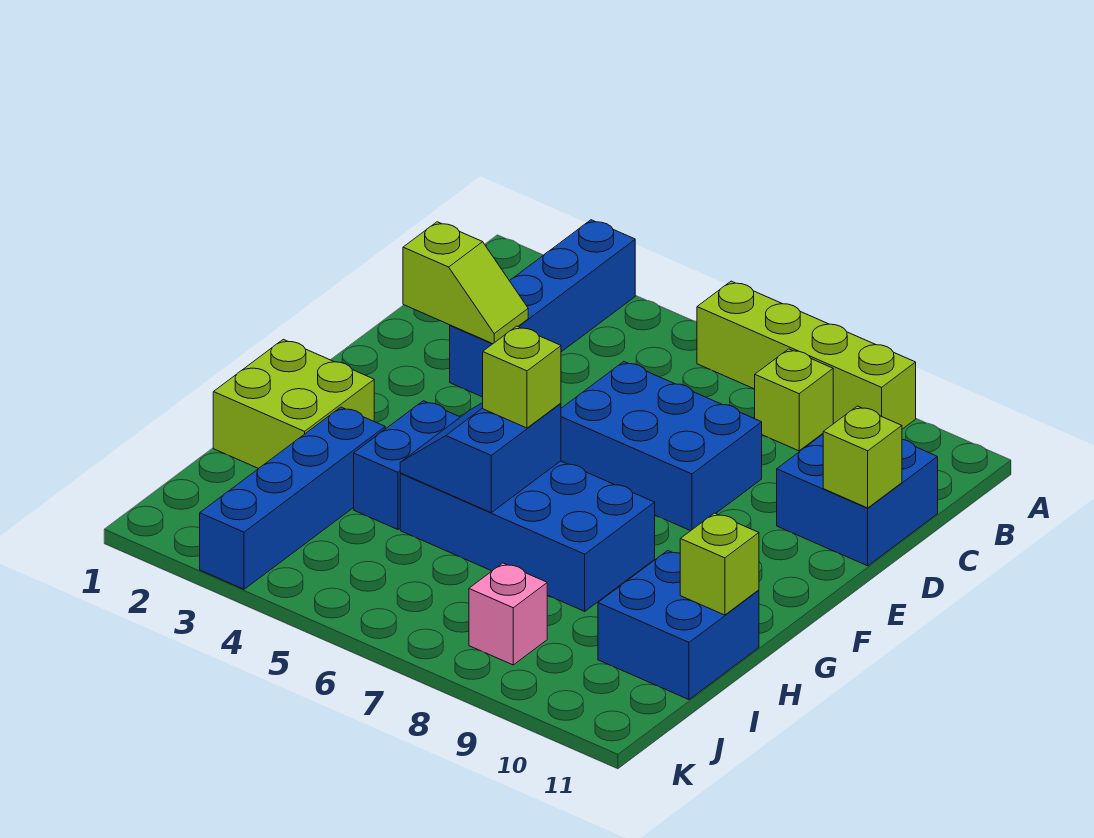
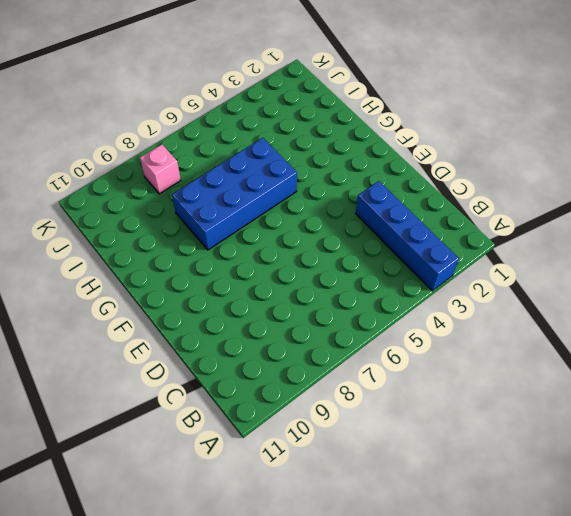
none -> lime brick A6:A9 level 1
none -> lime brick B8 level 1
none -> blue brick C10:D11 level 1

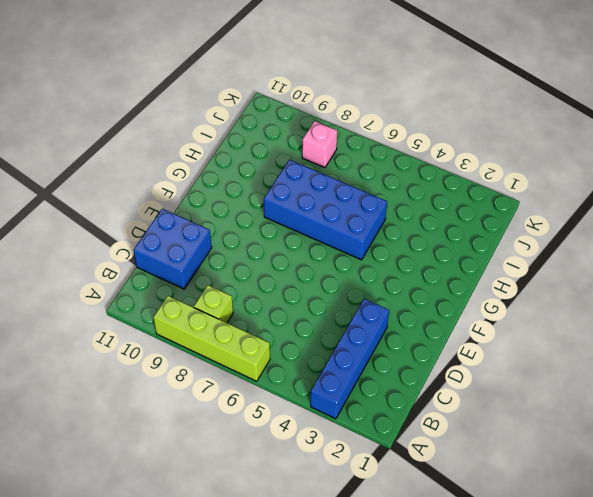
none -> blue brick D6:E8 level 1
none -> lime brick G1:H2 level 1
none -> blue brick G4:H4 level 1

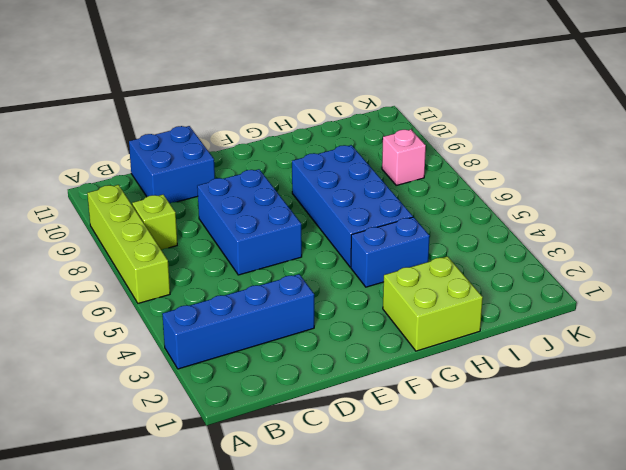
none -> blue brick H3:K3 level 1
none -> blue brick H10:I11 level 1
none -> lime slope D2:D3 level 2 top 2

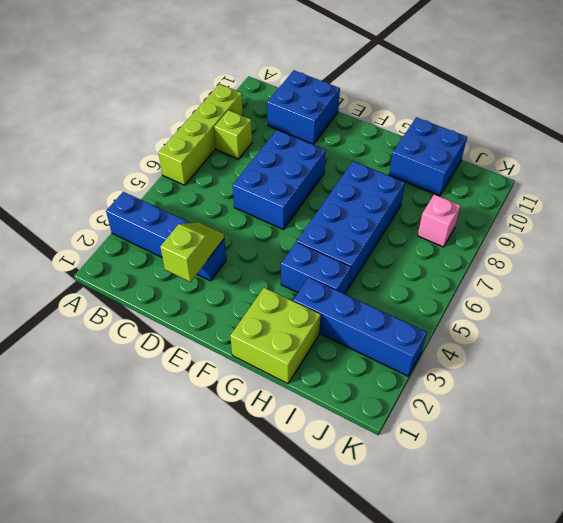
none -> lime brick D11 level 2
none -> blue slope G5:H6 level 2 top 6
none -> lime brick H11 level 2

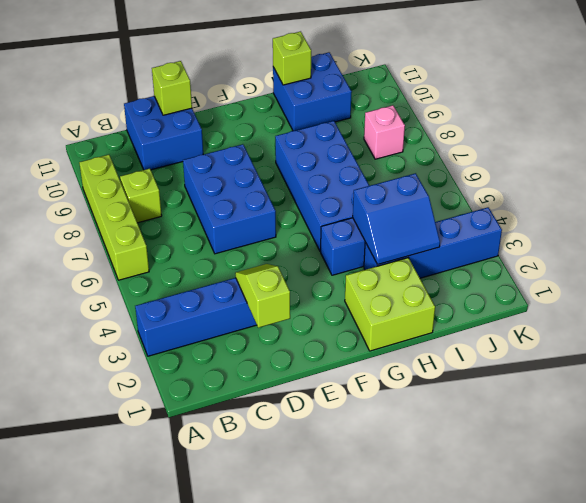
blue slope H3:I4 level 2 top 4 -> blue slope G5:H6 level 2 top 6
none -> lime brick G6 level 3

